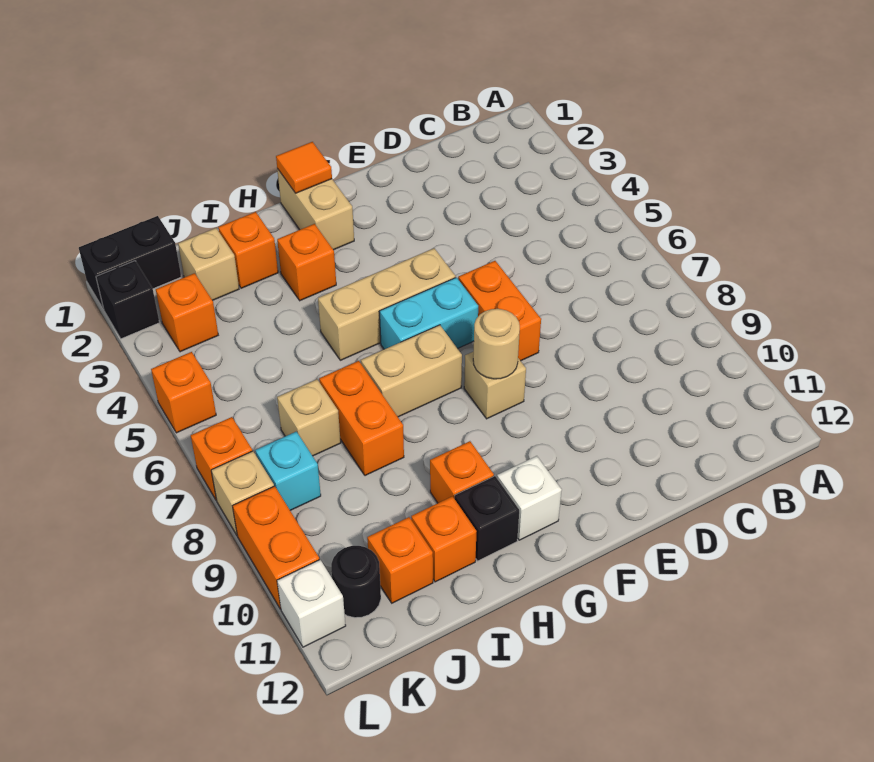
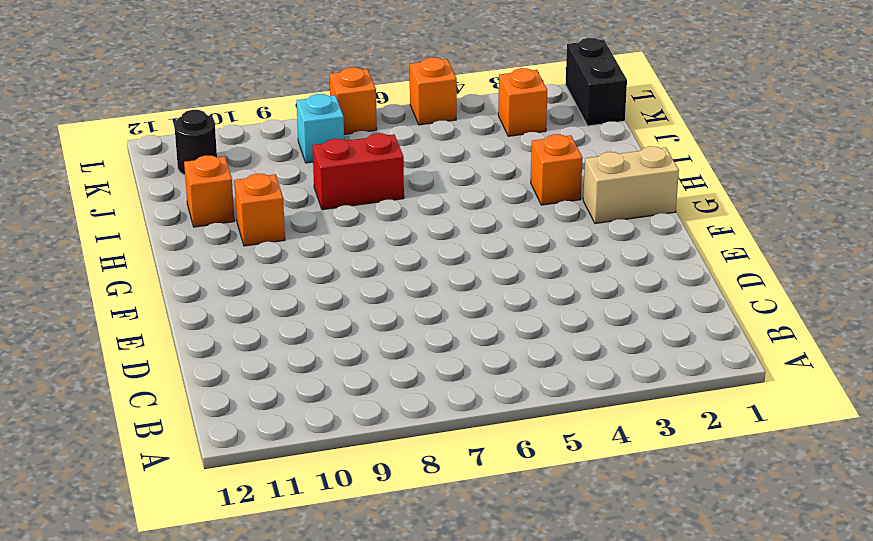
red brick I7:I8 level 1 -> orange brick I7:I8 level 1
none -> orange brick E6:E7 level 1
none -> tan brick F5:H5 level 1
none -> cyan brick F6:G6 level 1

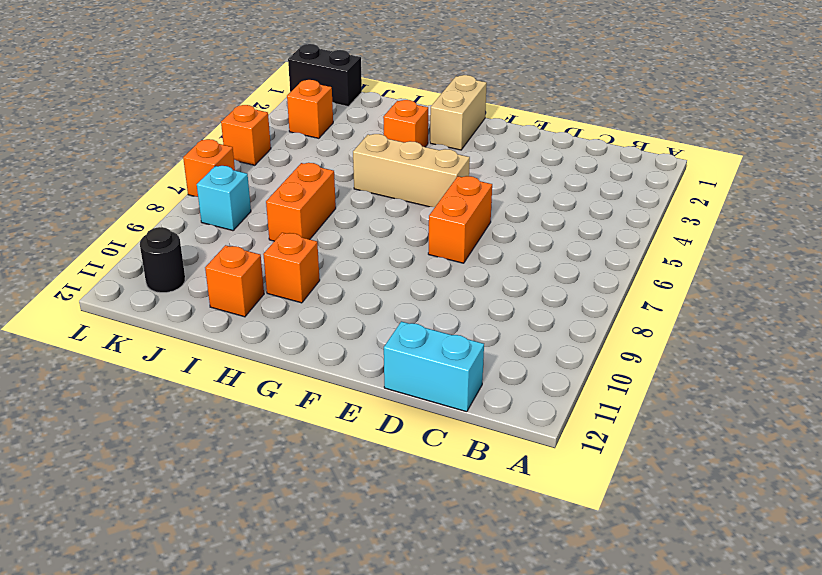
cyan brick C12:D12 level 1 -> cyan brick F6:G6 level 1
none -> tan brick F8 level 1
none -> tan brick G7:H7 level 1
none -> white brick G11 level 1

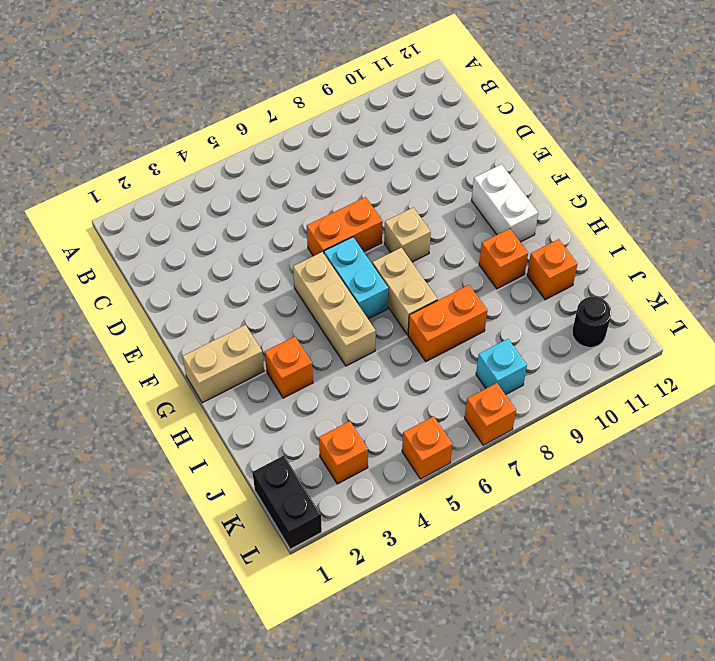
white brick F11:G11 level 1 -> white brick G11 level 1
none -> black brick H11 level 1
none -> orange brick I2 level 1
none -> tan brick J2 level 1

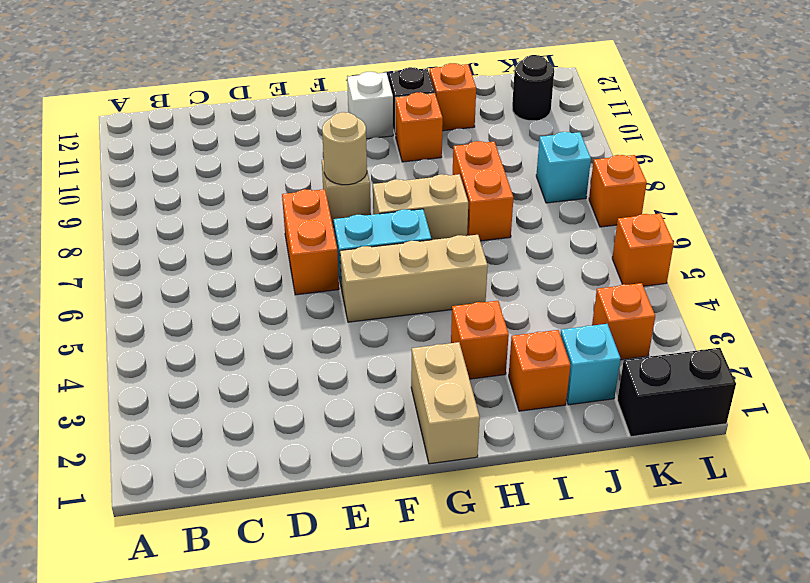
cyan brick J2 level 1 -> tan brick J2 level 1
none -> tan brick J7 level 1
none -> orange brick J11 level 1
none -> black brick L2 level 1

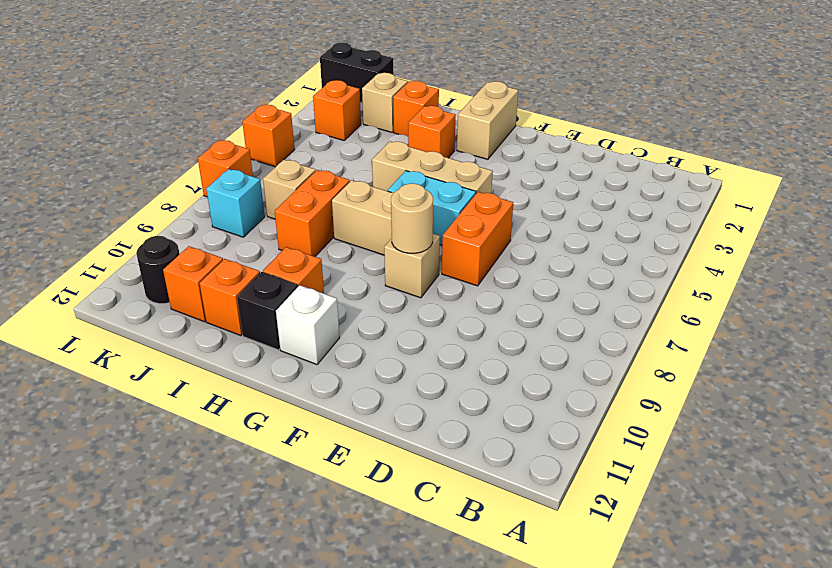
none -> black brick L2 level 1
none -> tan brick L8 level 1
none -> orange brick L9:L10 level 1

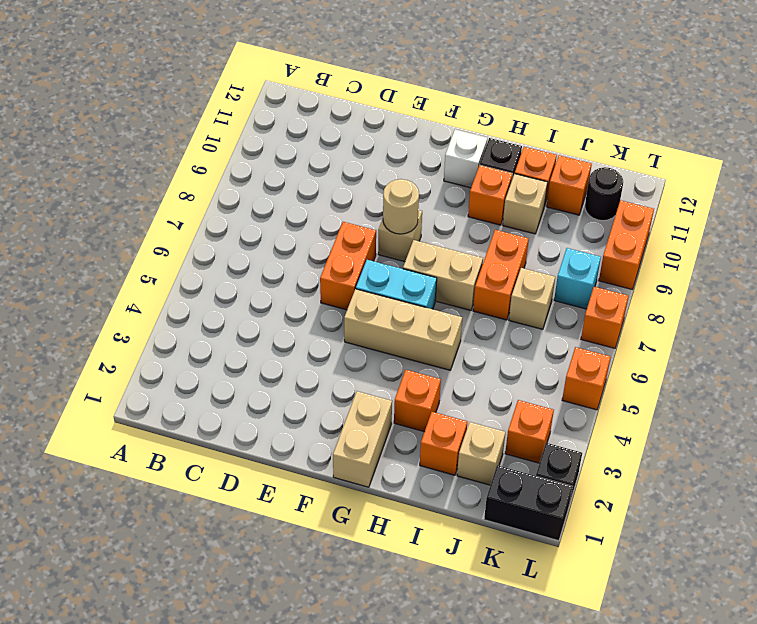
tan brick I10 level 1 -> tan brick L8 level 1
none -> white brick L11 level 1
none -> orange tile G1 level 2

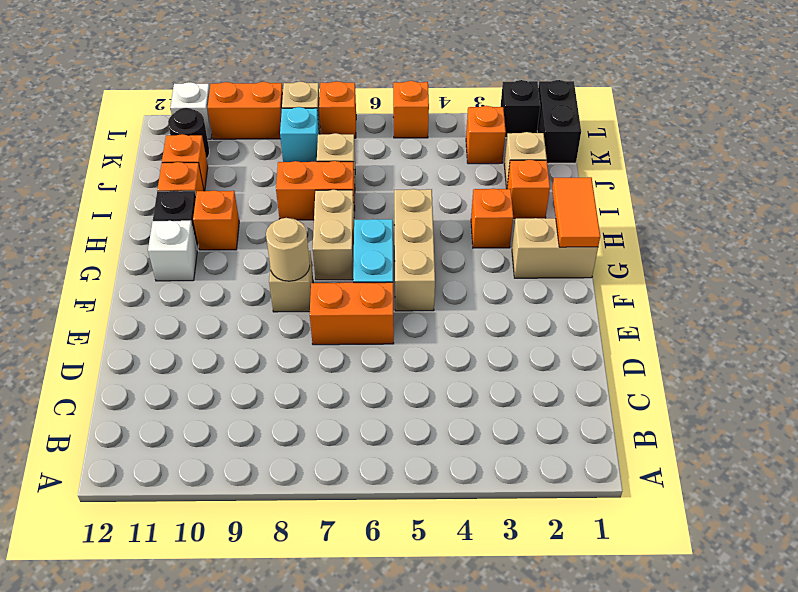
orange tile G1:H1 level 2 -> orange tile G1 level 2

